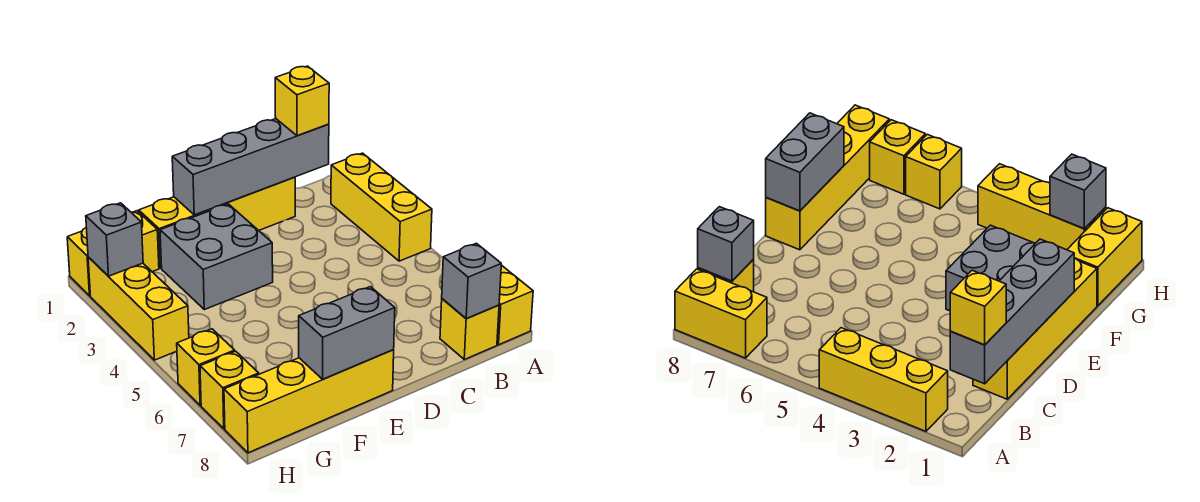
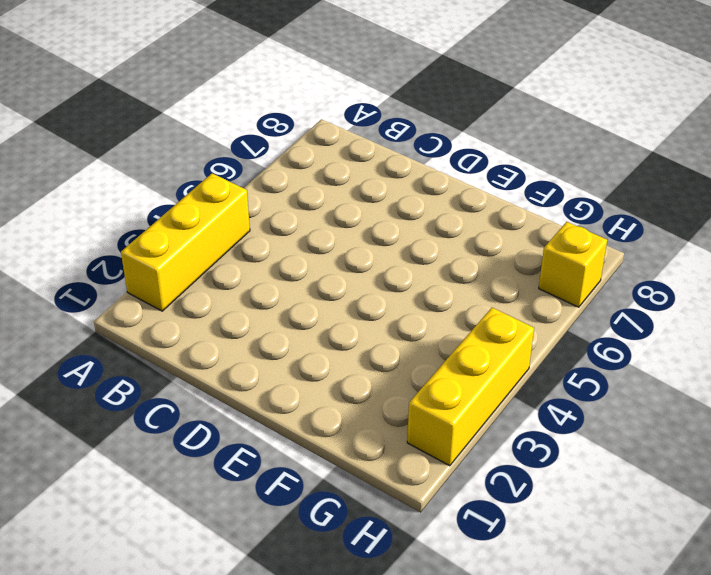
none -> yellow brick A7:A8 level 1
none -> yellow brick B8 level 1
none -> yellow brick C1:F1 level 1

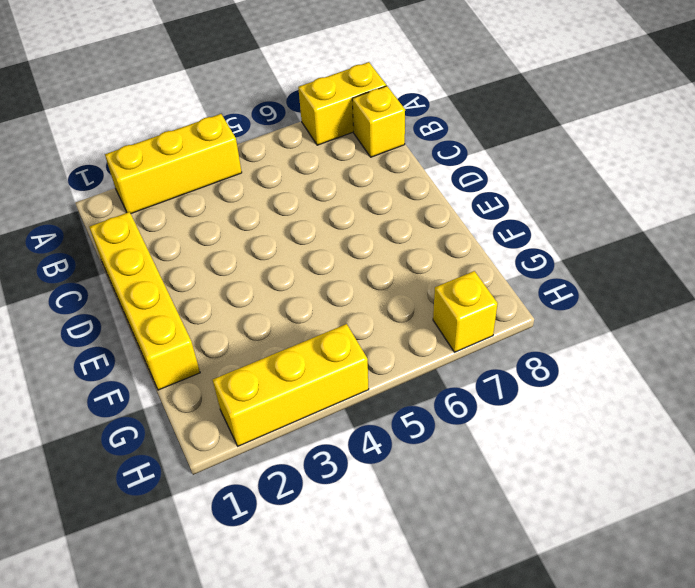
none -> grey brick E2:F3 level 1
none -> yellow brick E8:H8 level 1
none -> yellow brick G1:H1 level 1

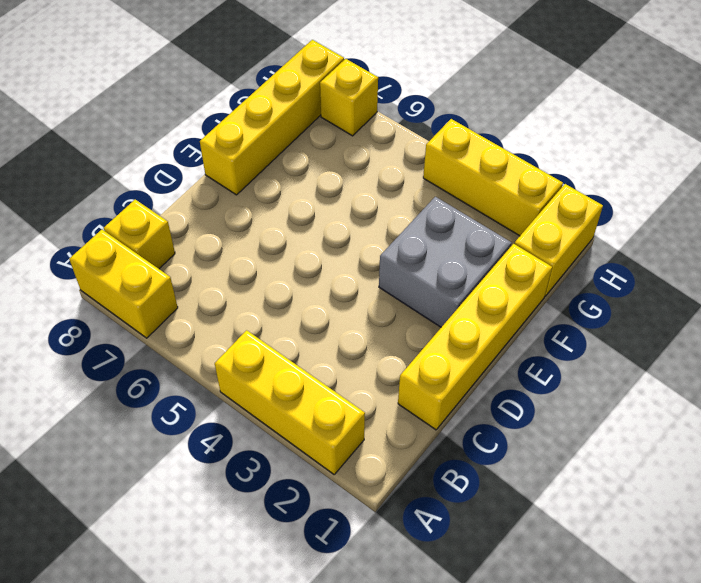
none -> yellow brick H6 level 1
none -> grey brick B1:E1 level 2
none -> grey brick B8 level 2

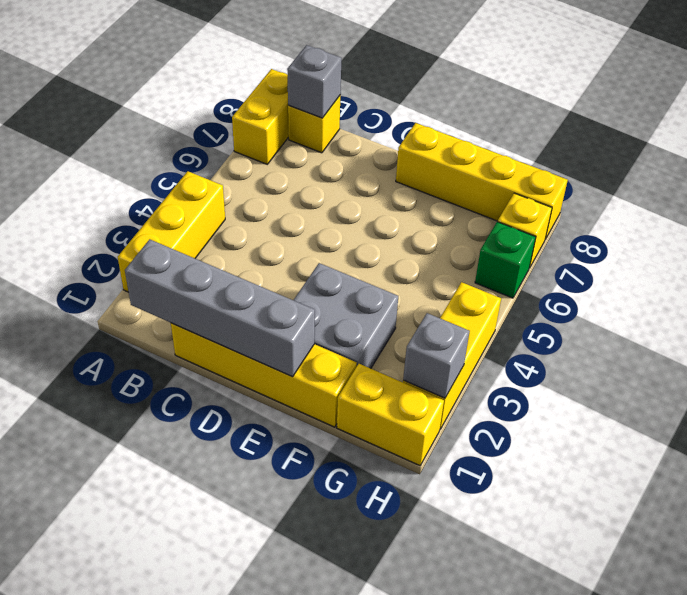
green brick H6 level 1 -> yellow brick H6 level 1
none -> grey brick E8:F8 level 2
none -> yellow brick B1 level 3

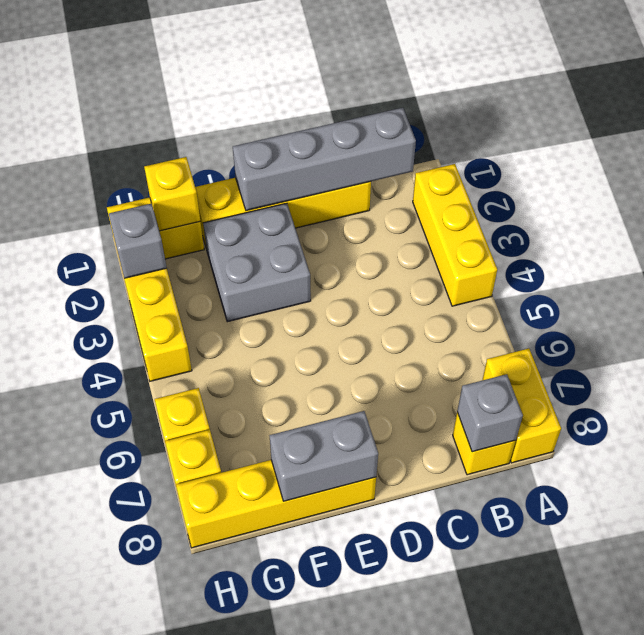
yellow brick G1 level 2 -> yellow brick B1 level 3

